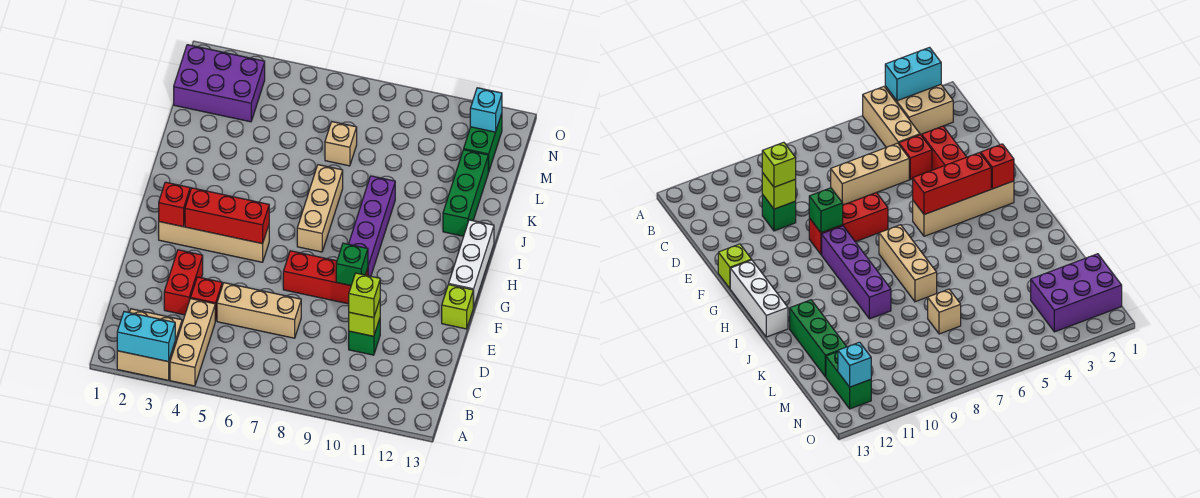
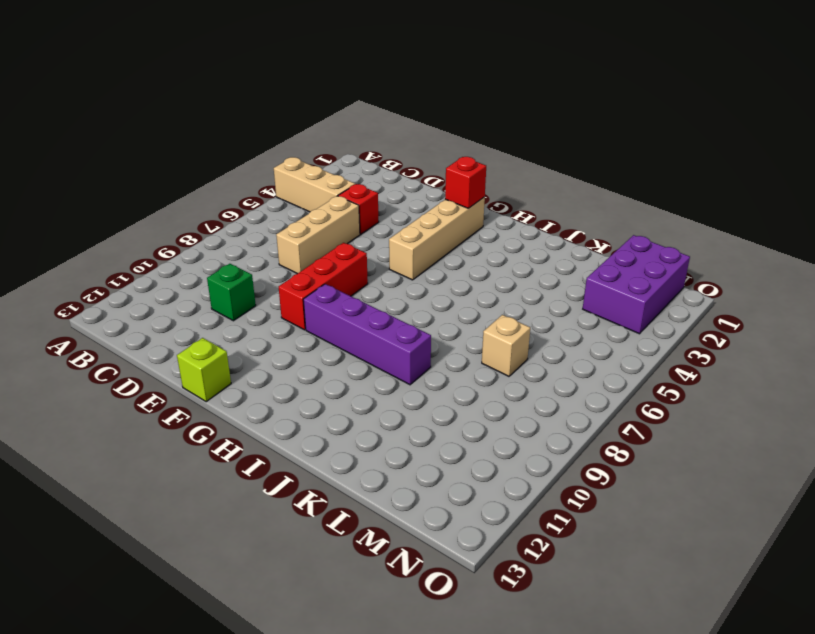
none -> tan brick A2:B3 level 1
none -> red brick D3:E3 level 1
none -> white brick G13:I13 level 1

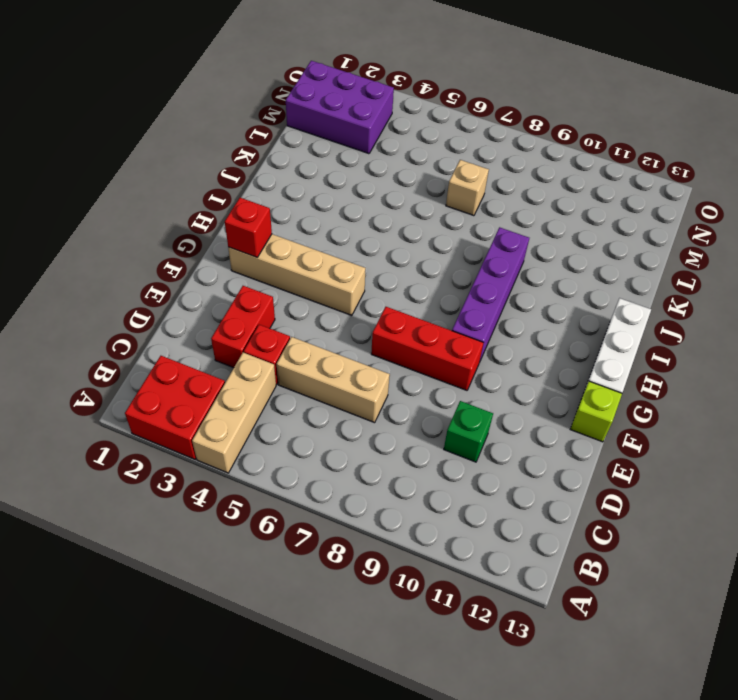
red brick A2:B3 level 1 -> tan brick A2:B3 level 1
none -> tan brick H7:J7 level 1
none -> green brick J12:L12 level 1
none -> green brick M12:N12 level 1

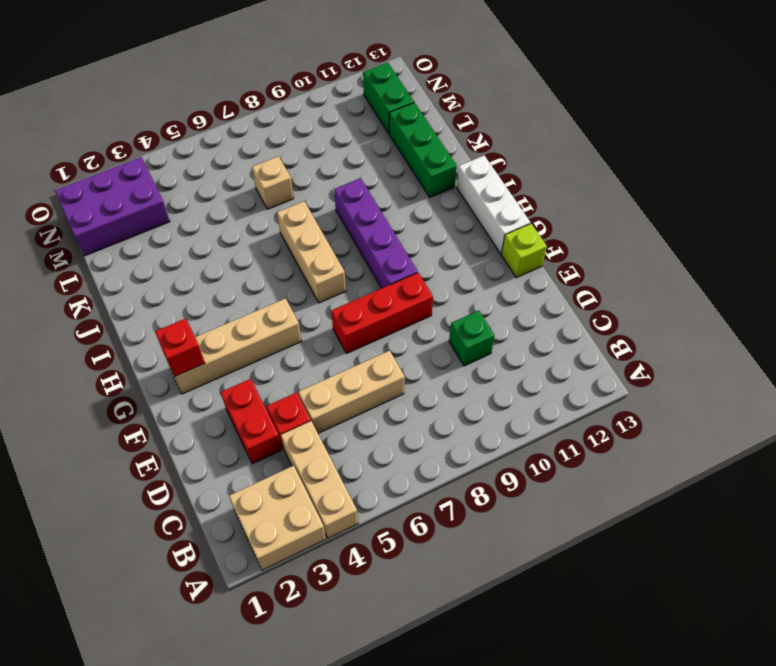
none -> cyan brick A2:A3 level 2
none -> lime brick D10 level 2
none -> green brick F9 level 2

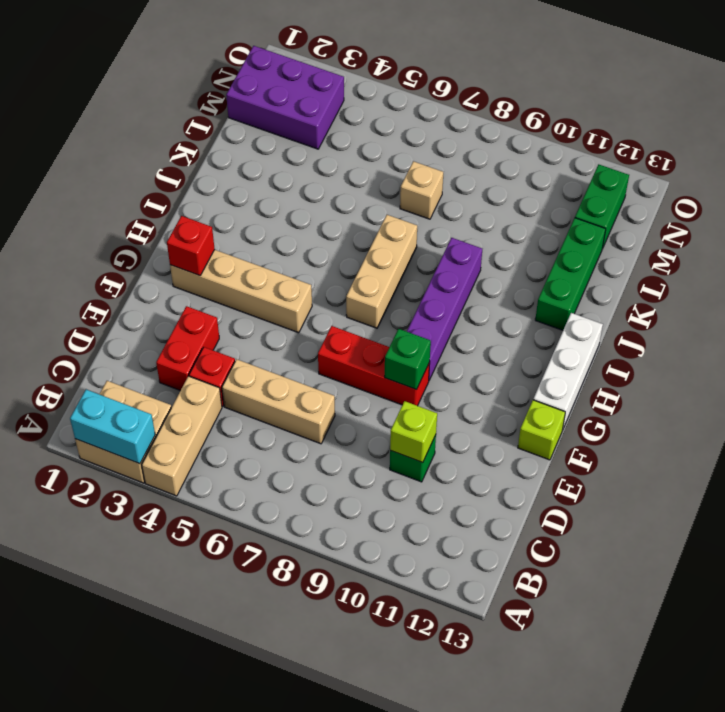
none -> red brick G3:G5 level 2
none -> cyan brick N12 level 2
none -> lime brick D10 level 3

